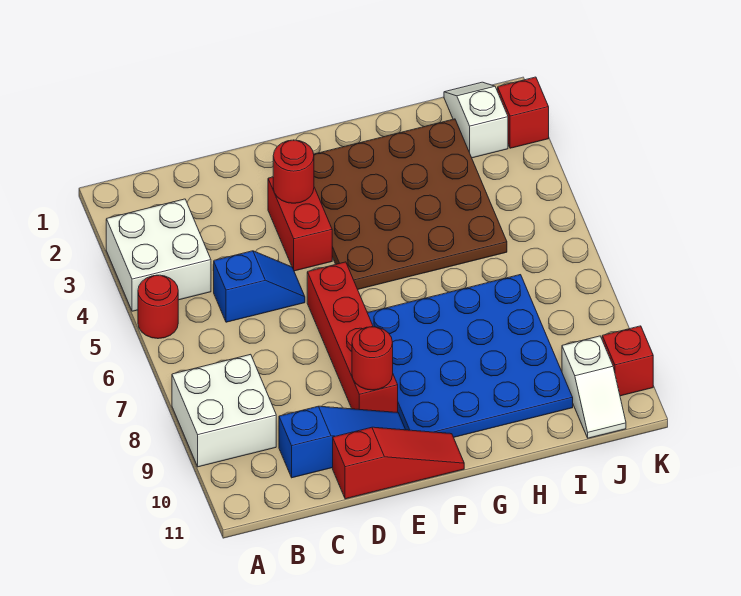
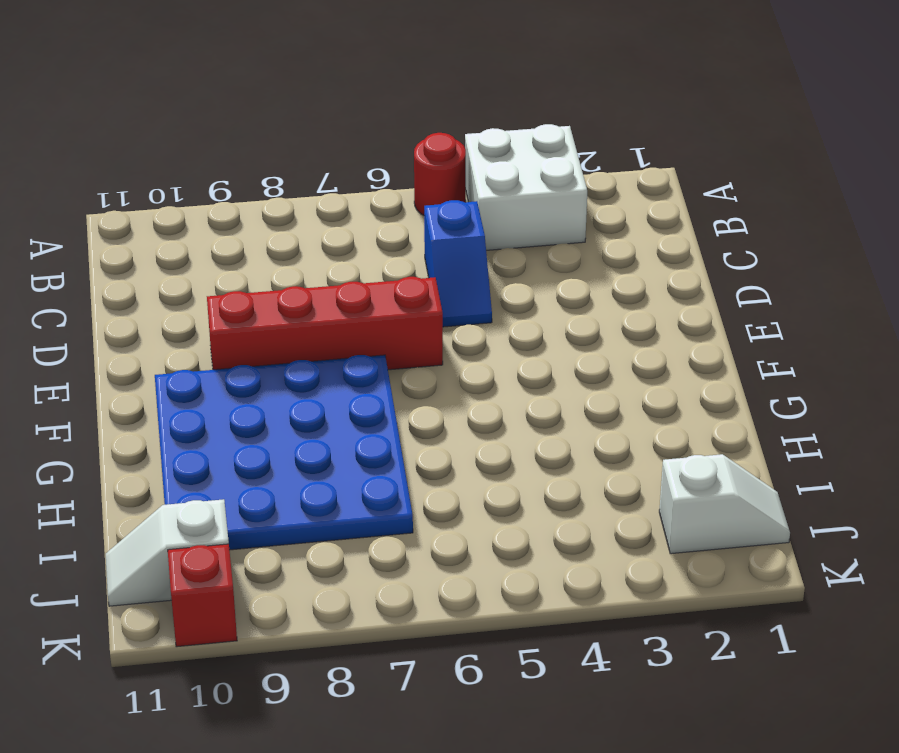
none -> white brick A8:B9 level 1
none -> blue slope C10:E10 level 1 top C
none -> red slope D11:F11 level 1 top D

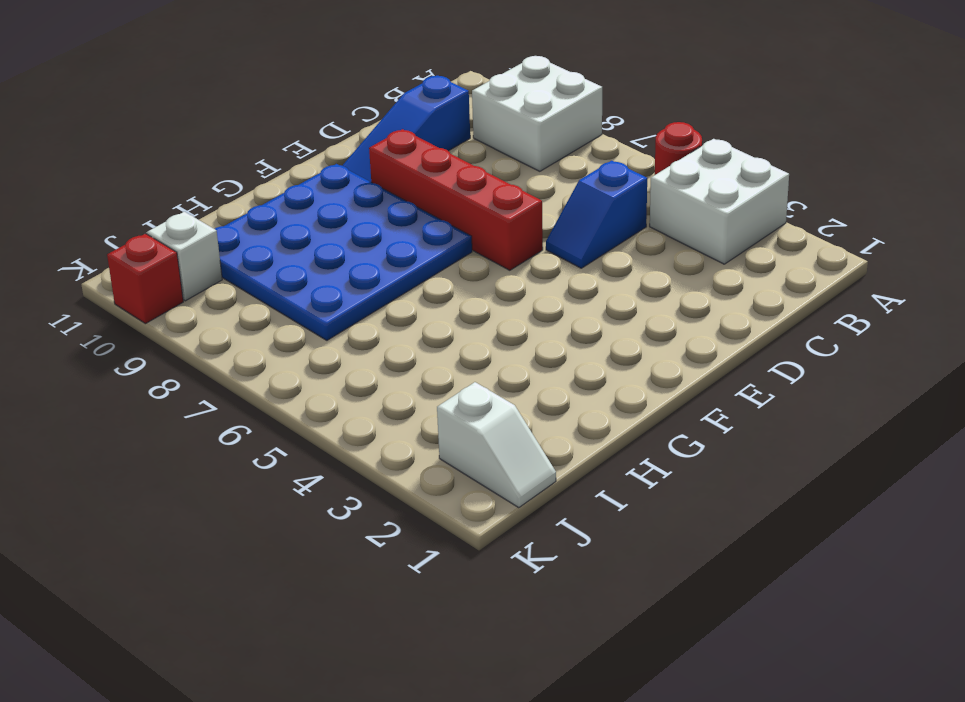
none -> red slope D11:F11 level 1 top D
none -> red brick E3:E4 level 1
none -> brown plate F2:I5 level 1

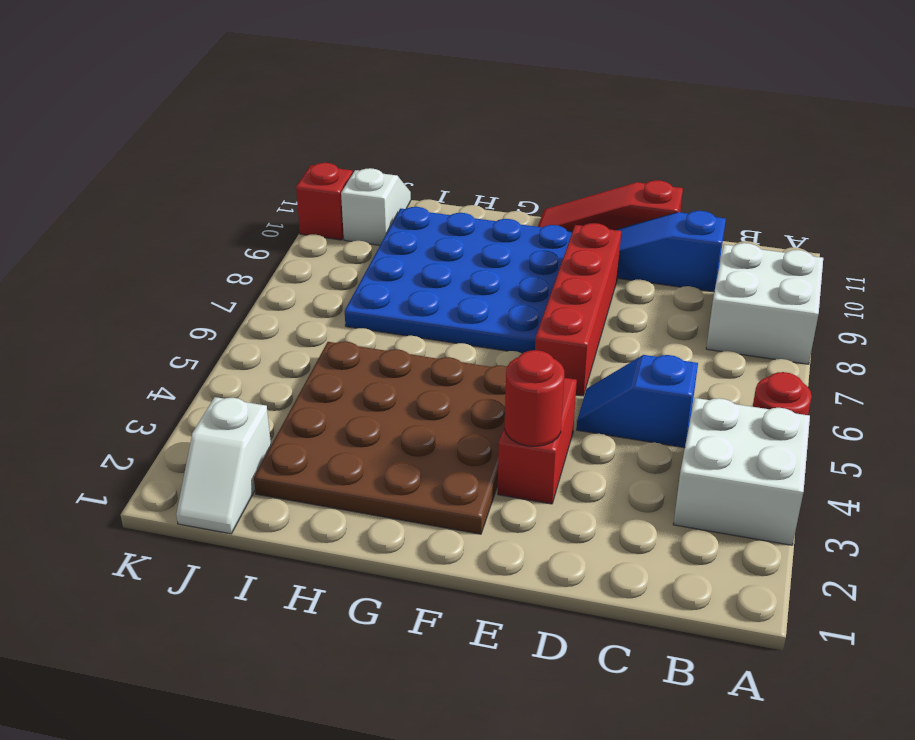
none -> red brick K2 level 1
none -> red round brick E9 level 2

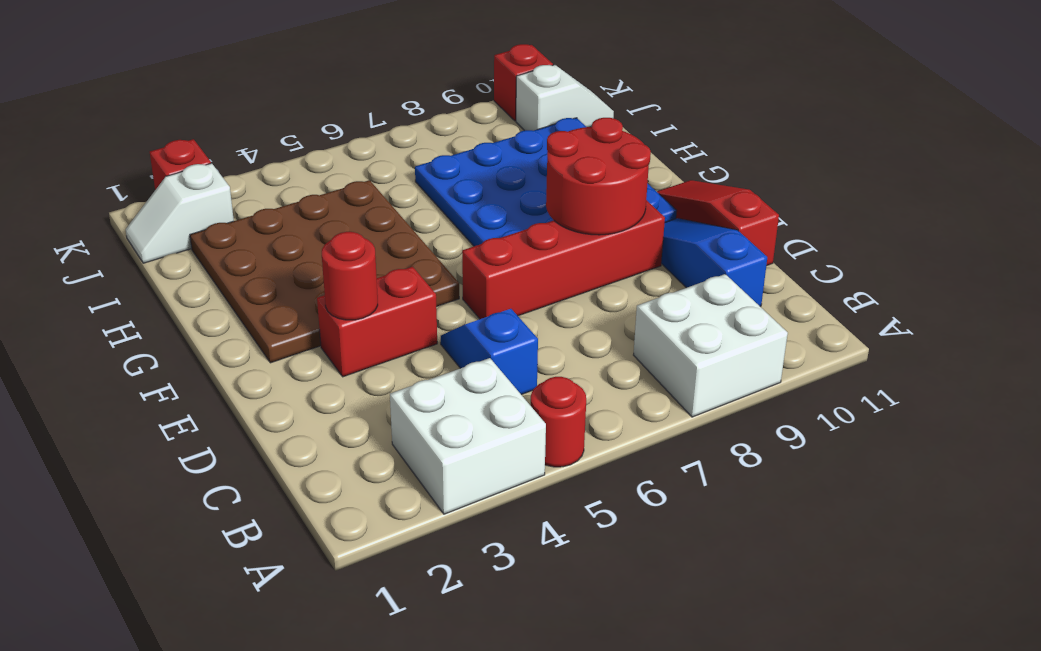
red round brick E8:F9 level 2 -> red round brick E9 level 2

